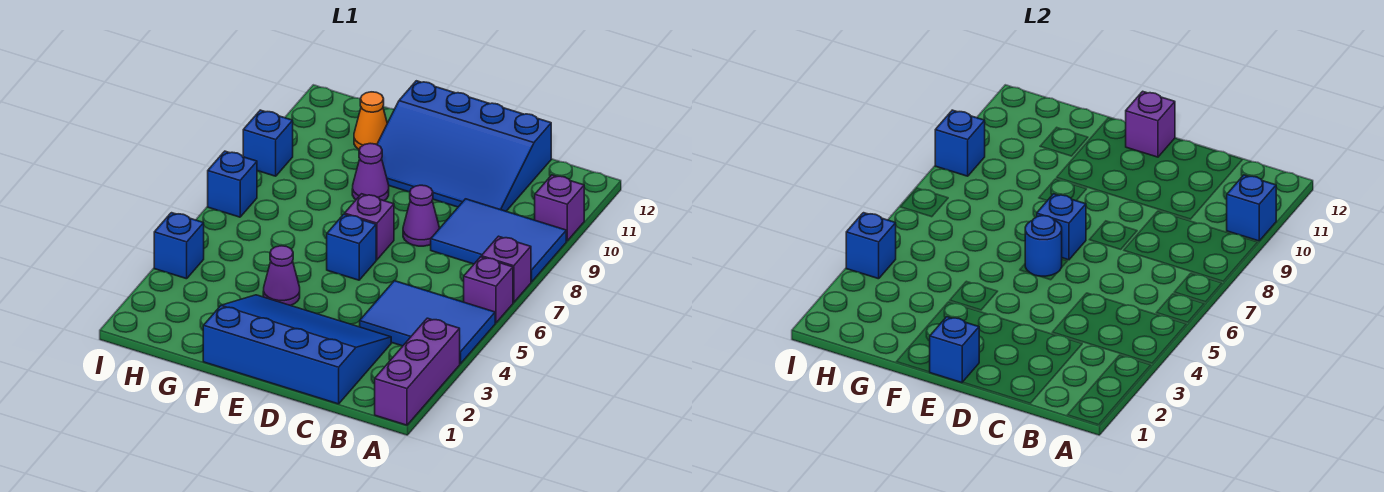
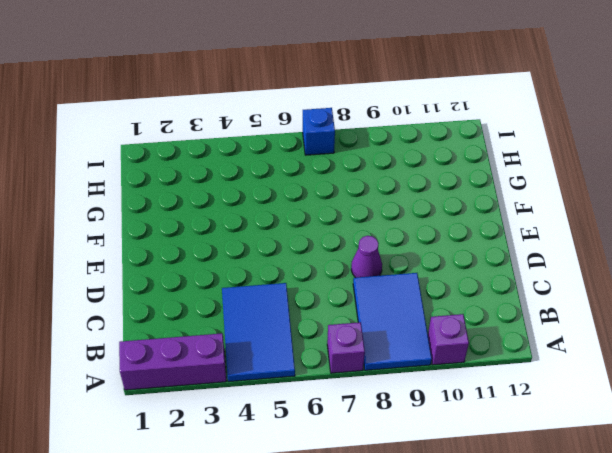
none -> purple brick A6 level 1
none -> blue slope C1:F3 level 1 top 1
none -> blue slope C10:F12 level 1 top 12

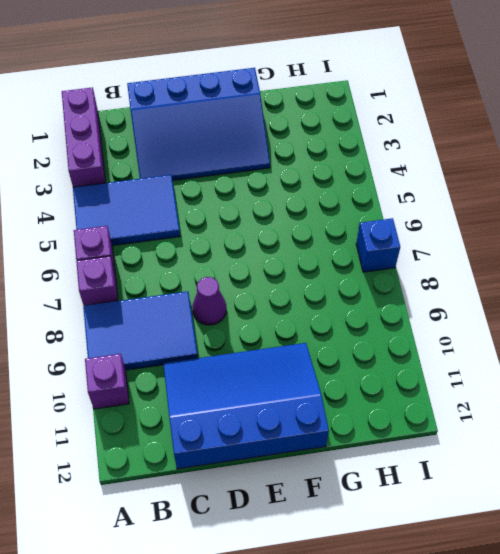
none -> blue brick E6 level 1
none -> purple brick E7 level 1
none -> purple cone F4 level 1

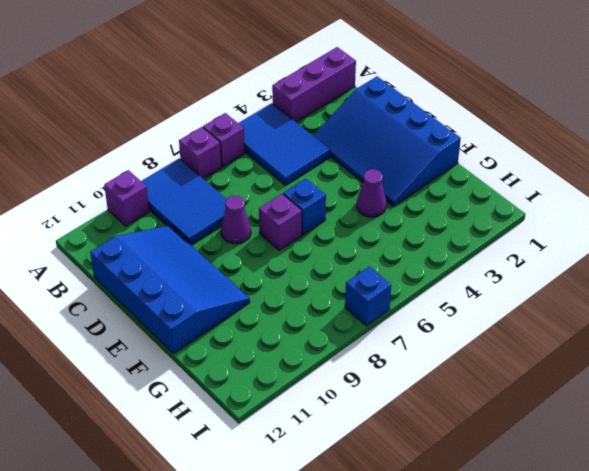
none -> purple cone F9 level 1
none -> orange cone G11 level 1
none -> blue brick I4 level 1

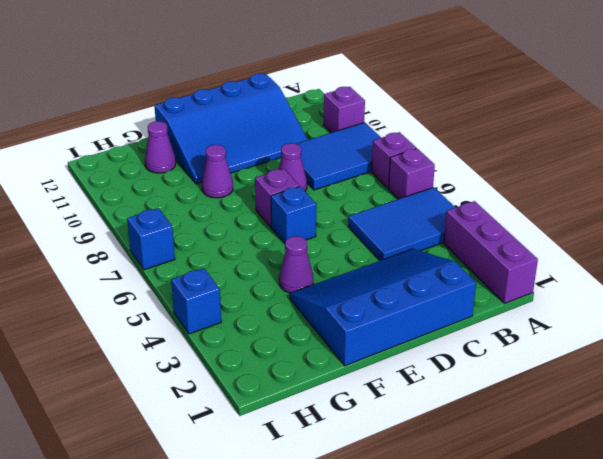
purple cone G11 level 1 -> orange cone G11 level 1
none -> blue brick I9 level 1
none -> blue brick A10 level 2
none -> blue brick E1 level 2

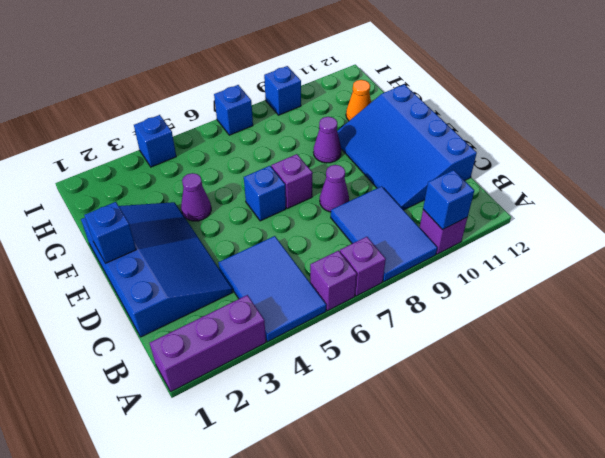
none -> blue round brick E6 level 2
none -> blue brick E7 level 2
none -> purple brick E12 level 2

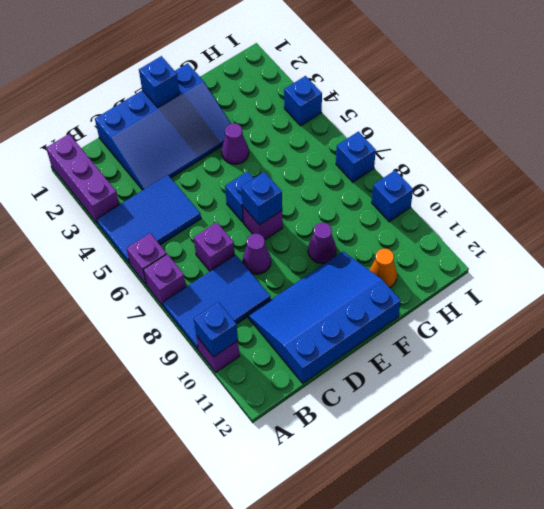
purple brick C7 level 1 -> purple brick E12 level 2
none -> blue round brick E6 level 2
none -> blue brick I4 level 2
none -> blue brick I9 level 2

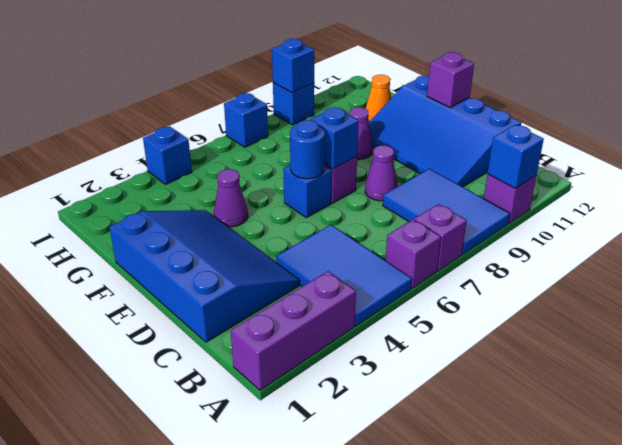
none -> blue brick E1 level 2
none -> blue brick I4 level 2

